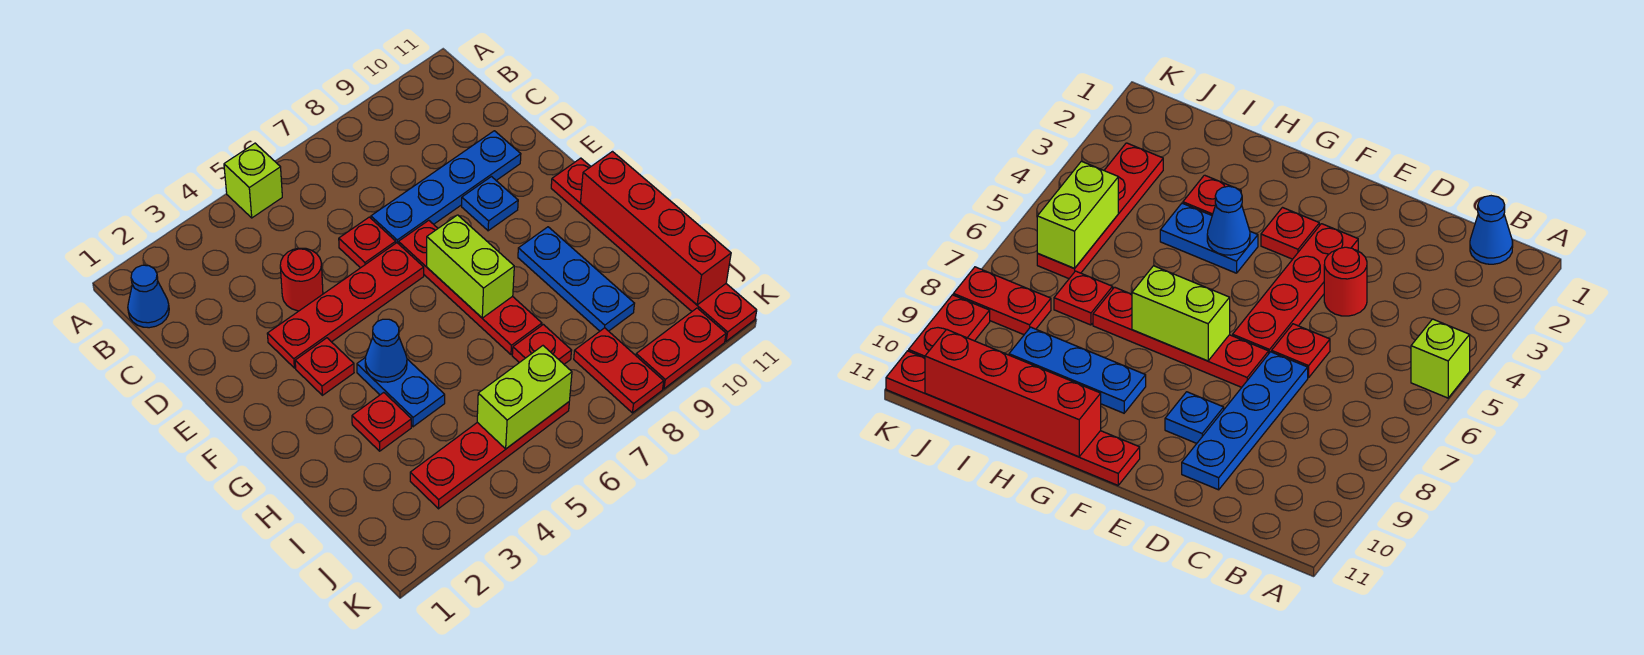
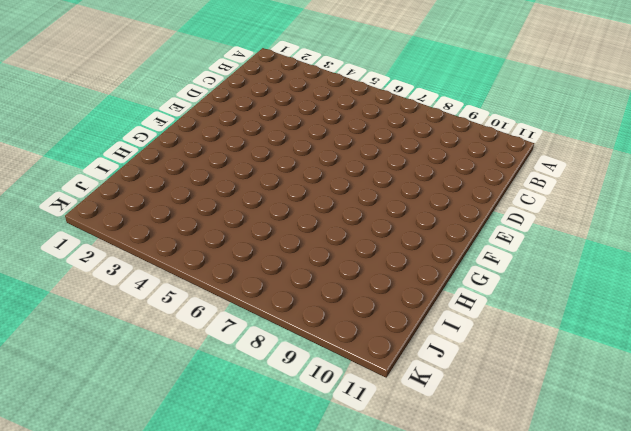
none -> lime brick A5 level 1
none -> blue cone B1 level 1
none -> red round brick D4 level 1

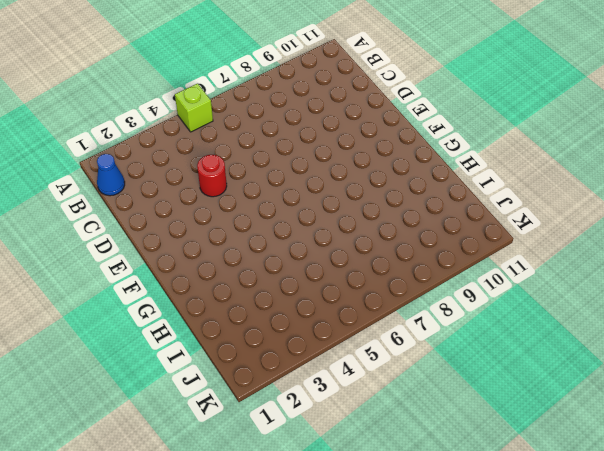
none -> red plate D6 level 1
none -> blue plate D7:D10 level 1
none -> red plate E3:E6 level 1

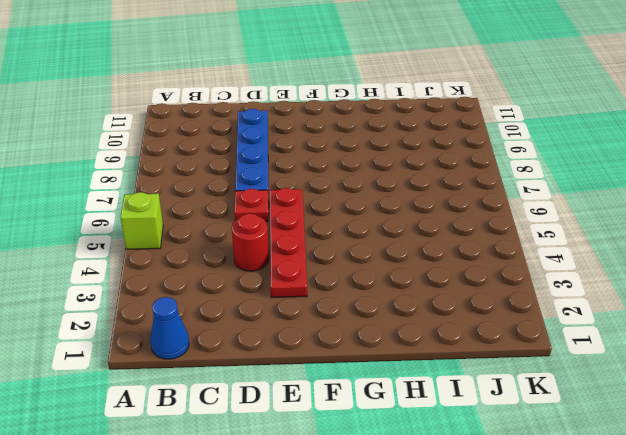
none -> red plate E7:H7 level 1
none -> blue plate E9 level 1
none -> red plate F3 level 1

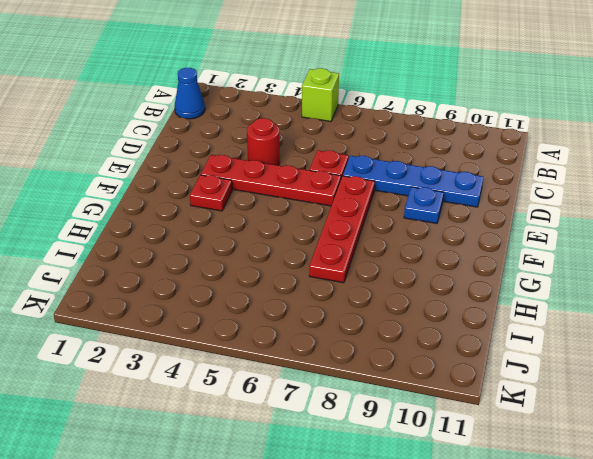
none -> red plate F11:K11 level 1
none -> blue plate G4:H4 level 1
none -> blue plate G9:I9 level 1

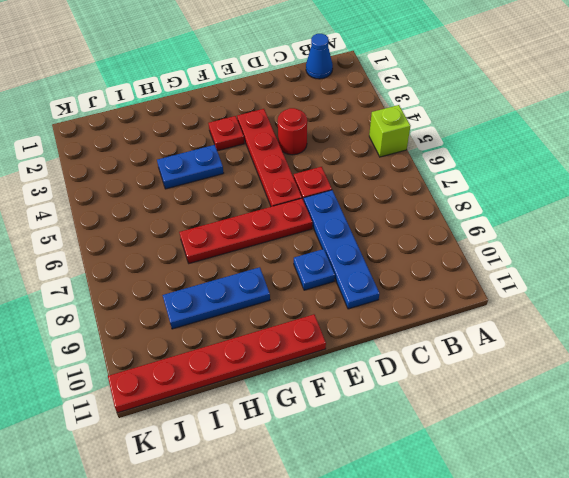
none -> red plate H3 level 1
none -> red plate I7 level 1
none -> red plate J3:J6 level 1

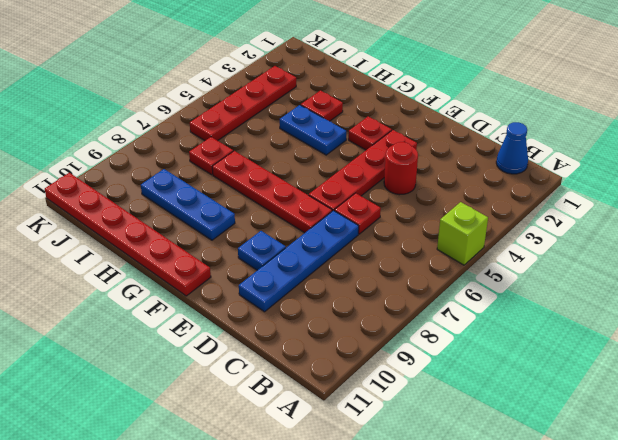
none -> red plate J8:K8 level 1
none -> red plate K9:K10 level 1
none -> lime brick F7:G7 level 2

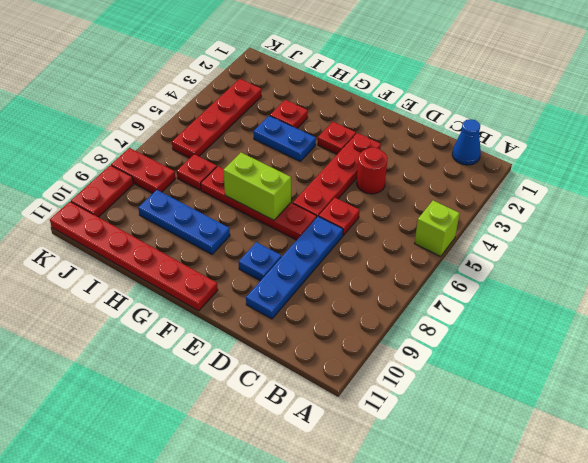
none -> blue cone G4 level 2
none -> red brick G11:J11 level 2
none -> lime brick J5:J6 level 2

